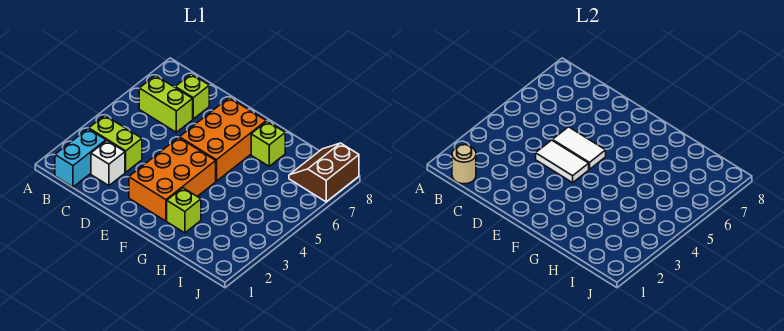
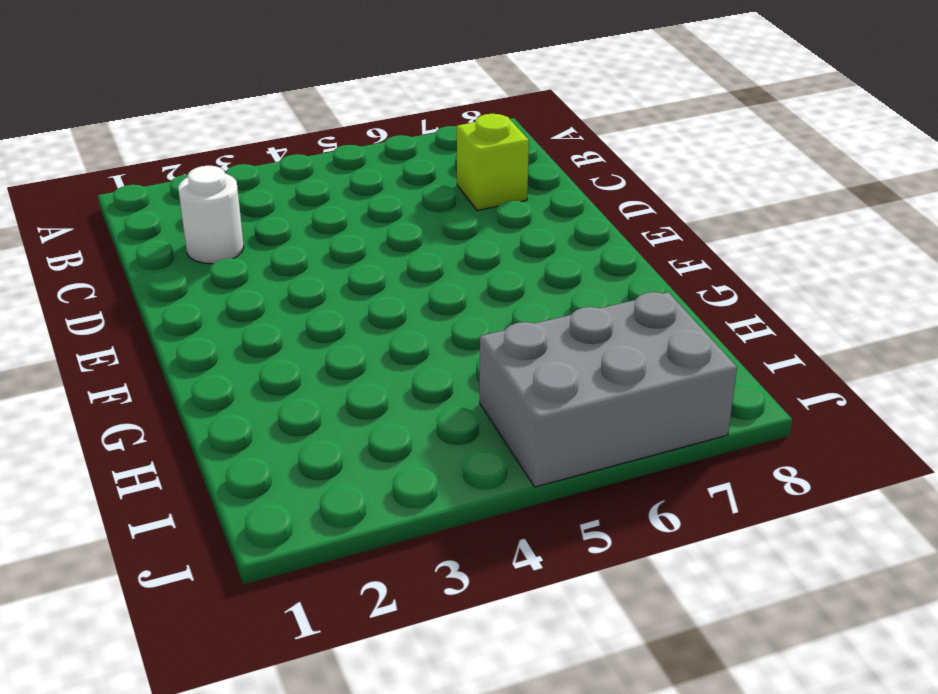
white round brick C2 level 1 -> white brick C2 level 1
grey brick I5:J7 level 1 -> brown slope I7:J8 level 1 top J
none -> cyan brick B1:B2 level 1
none -> lime brick B3:C3 level 1
none -> lime brick B6:C6 level 1

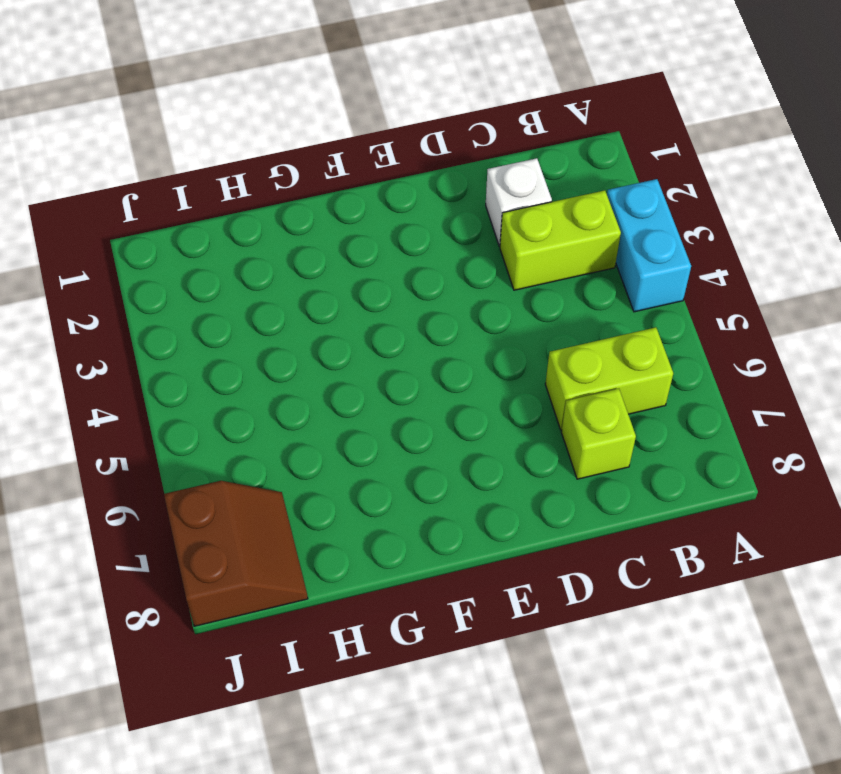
cyan brick A3:A4 level 1 -> cyan brick B1:B2 level 1
none -> orange brick E2:F4 level 1
none -> orange brick E5:F7 level 1
none -> lime brick G2 level 1

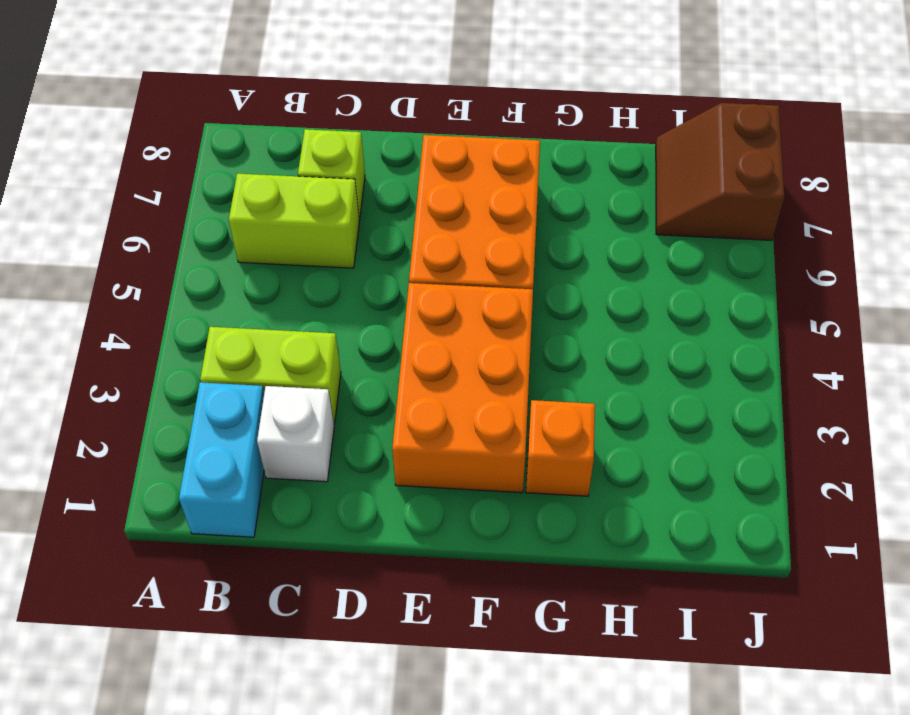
orange brick G2 level 1 -> lime brick G2 level 1
none -> lime brick G7 level 1
none -> tan round brick B1 level 2
none -> white tile D4:E4 level 2

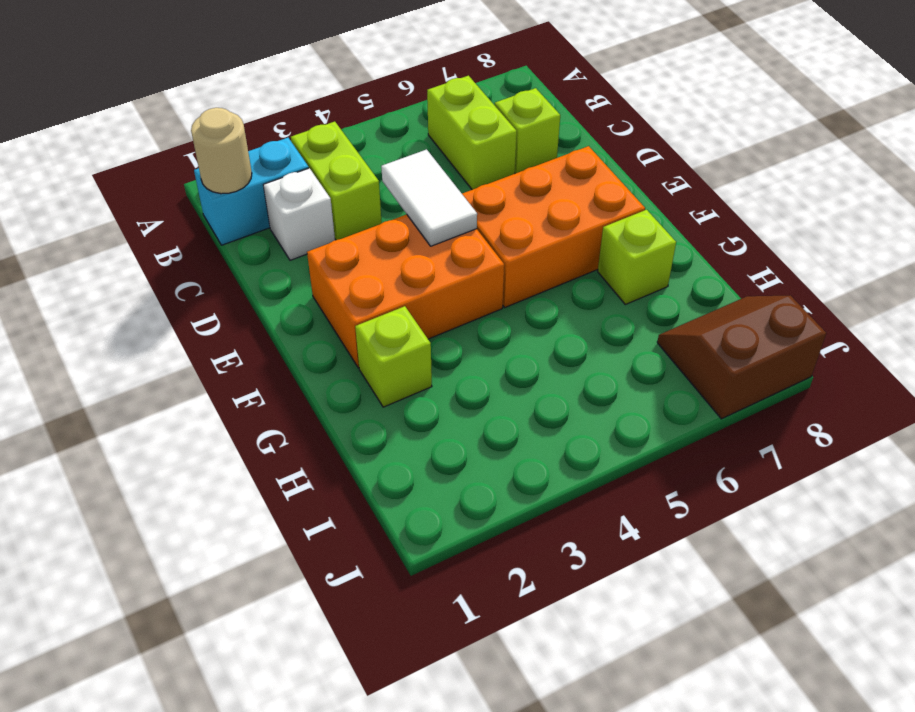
none -> white tile D5:E5 level 2

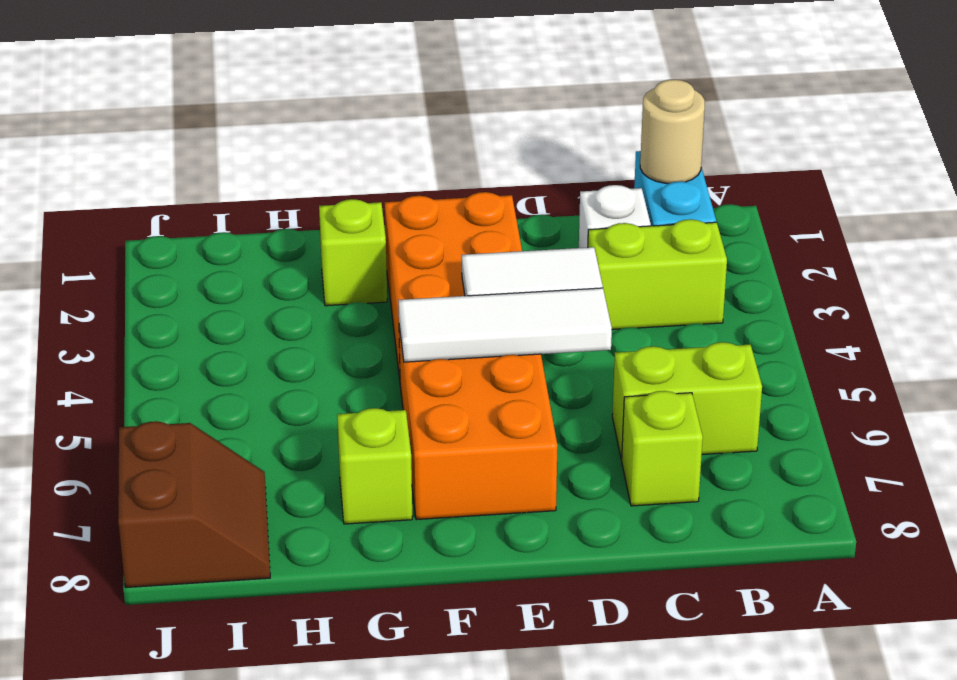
white tile D5:F5 level 2 -> white tile D5:E5 level 2

